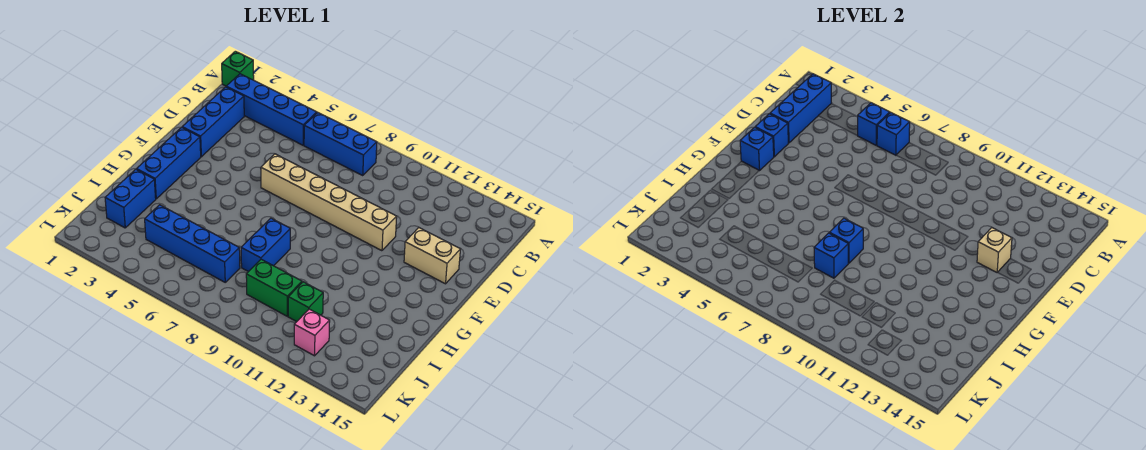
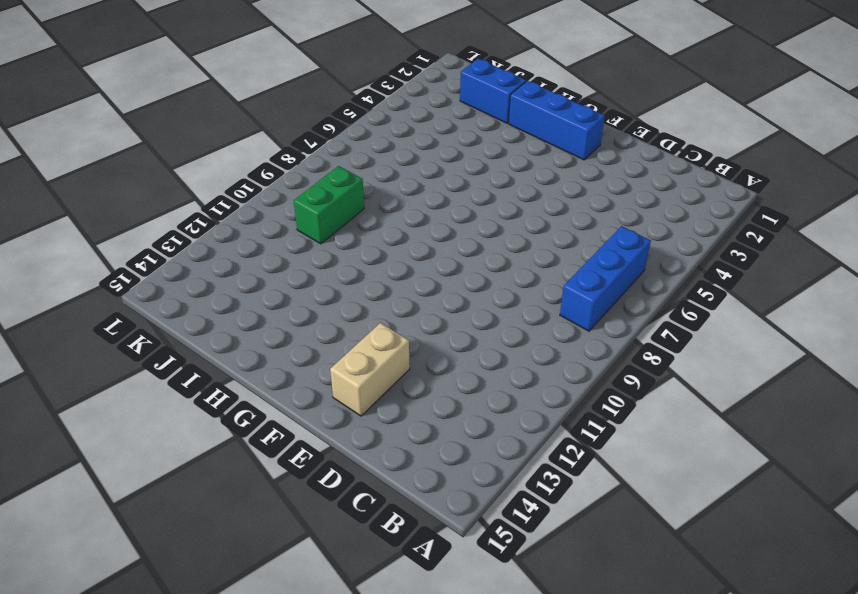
none -> green brick A1 level 1
none -> blue brick B2:B5 level 1
none -> blue brick C2:E2 level 1

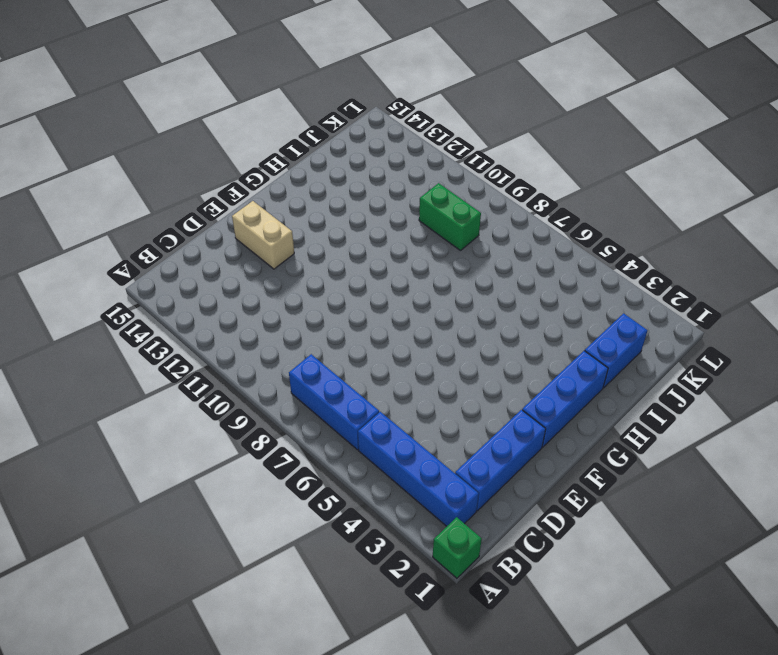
none -> tan brick E6:E11 level 1
none -> blue brick H8:I8 level 1
none -> blue brick J4:J7 level 1

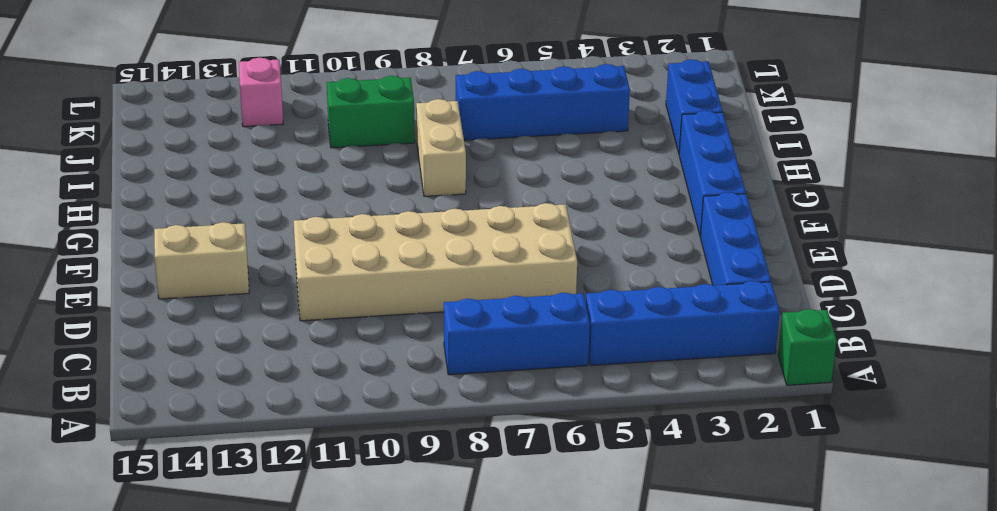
tan brick D6:E11 level 1 -> tan brick E6:E11 level 1
tan brick H8:I8 level 1 -> blue brick H8:I8 level 1
none -> green brick J11 level 1
none -> blue brick B2:D2 level 2
none -> blue brick B5 level 2

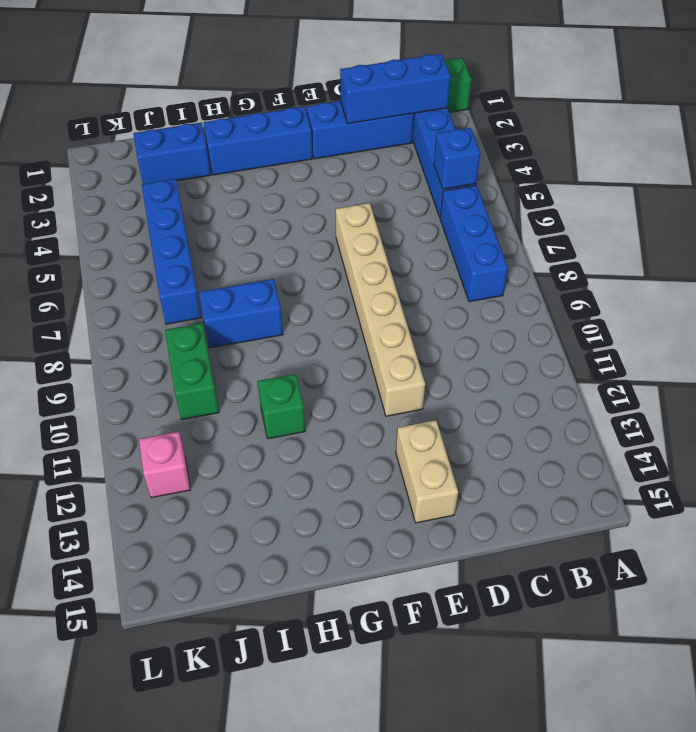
green brick H11 level 1 -> green brick J11 level 1
none -> blue brick B6 level 2
none -> blue brick E2 level 2
none -> tan brick E13 level 2

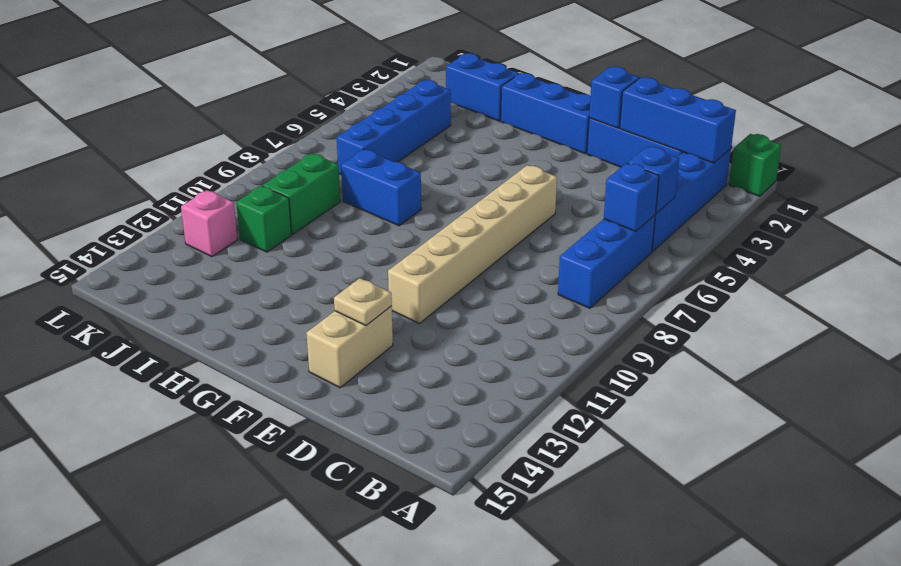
tan plate E13 level 2 -> tan brick E13 level 2
none -> blue brick F2 level 2
none -> blue brick H8 level 2
none -> blue brick I8 level 2

